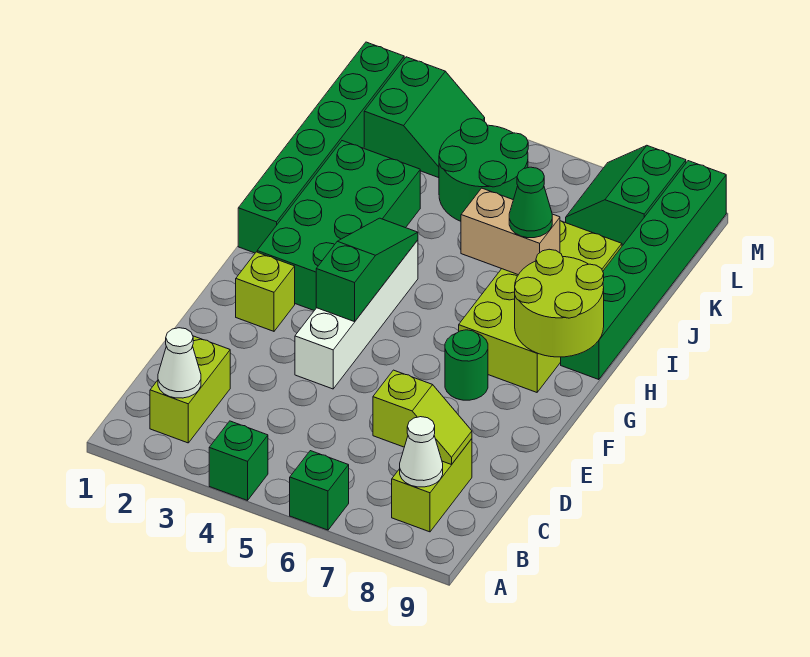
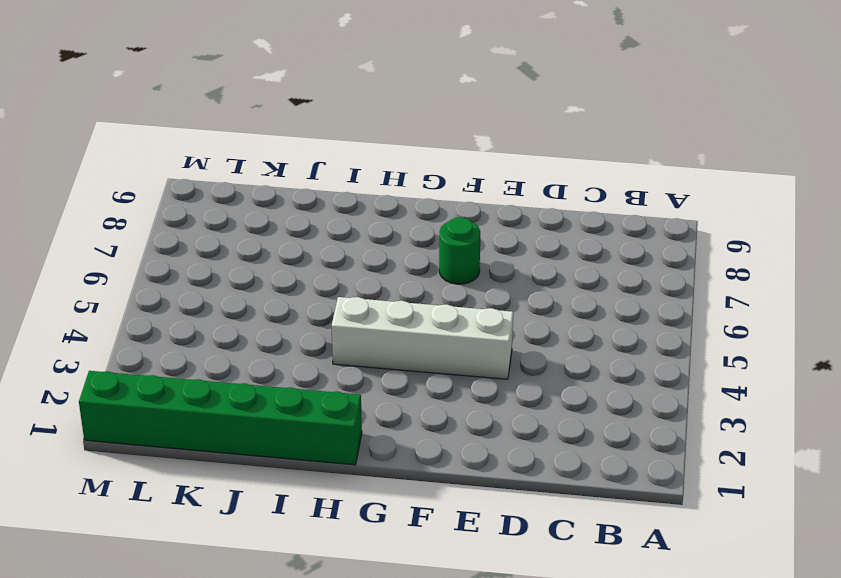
none -> green brick A4 level 1
none -> green brick A6 level 1
none -> lime brick B2:C2 level 1

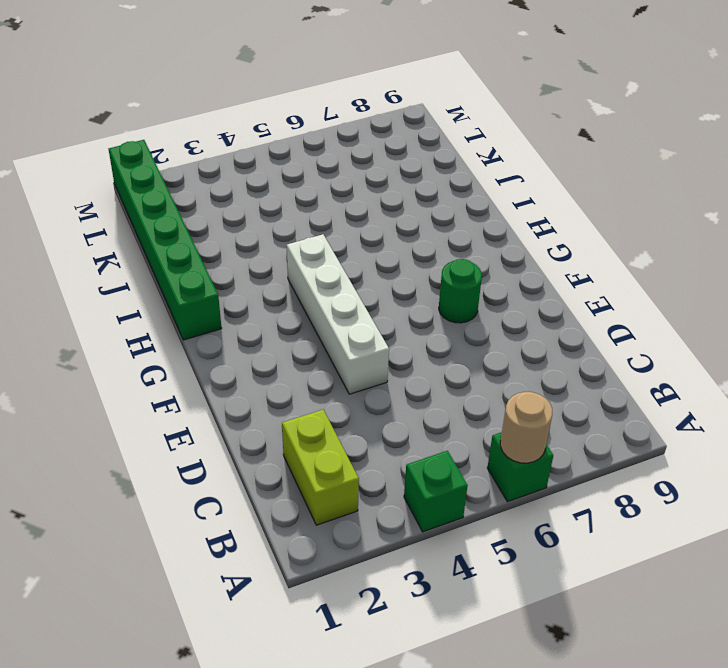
tan round brick A6 level 2 -> none
none -> lime brick B8:C8 level 1
none -> lime brick F2 level 1
none -> green brick G2:J3 level 1

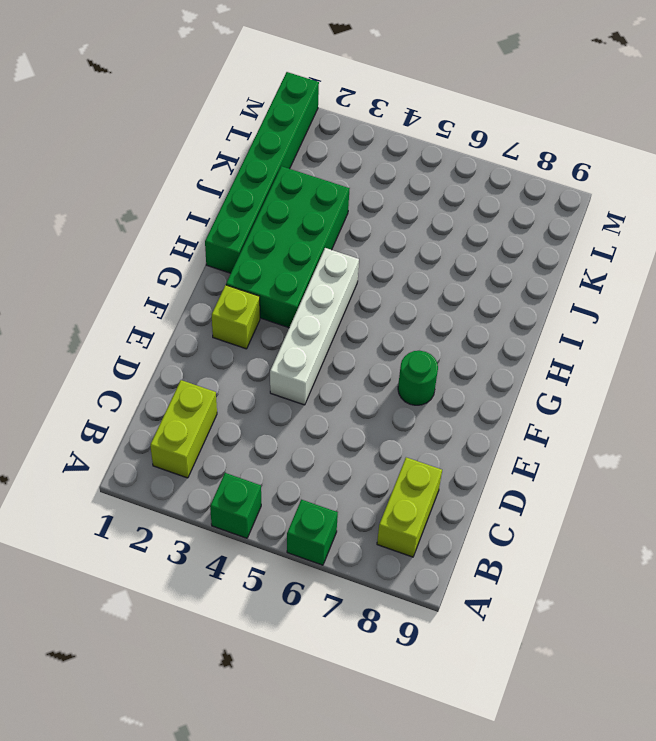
none -> lime brick G7:J8 level 1
none -> green brick H9:M9 level 1
none -> green round brick K4:L5 level 1

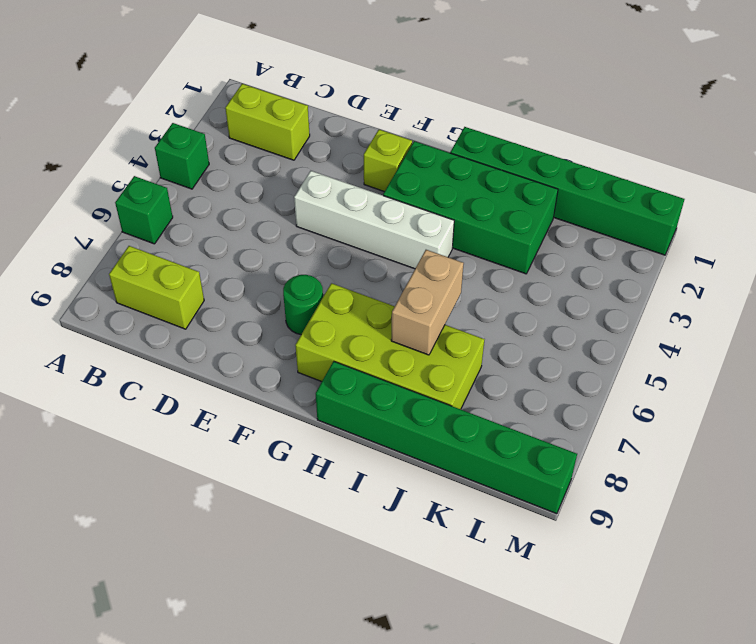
none -> green round brick K4:L5 level 1
none -> green slope L2:M3 level 1 top 2
none -> green slope L7:M8 level 1 top 8

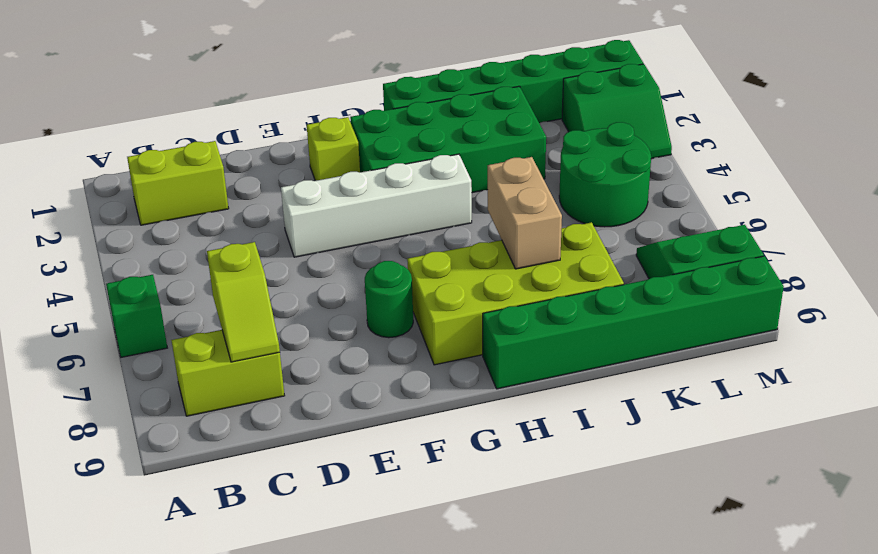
none -> green brick A4 level 1
none -> white cone B2 level 2
none -> white cone B8 level 2

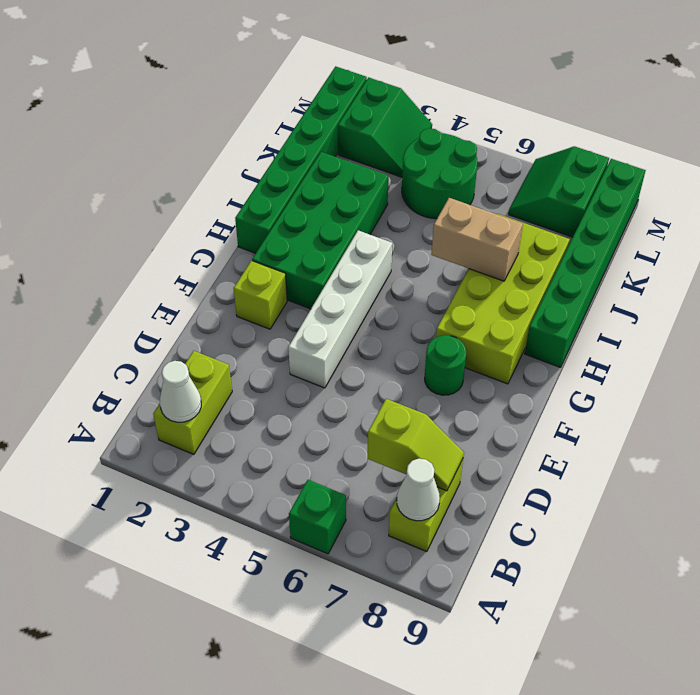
none -> green brick A4 level 1
none -> green slope F4:H4 level 2 top F
none -> lime round brick G8:H9 level 2

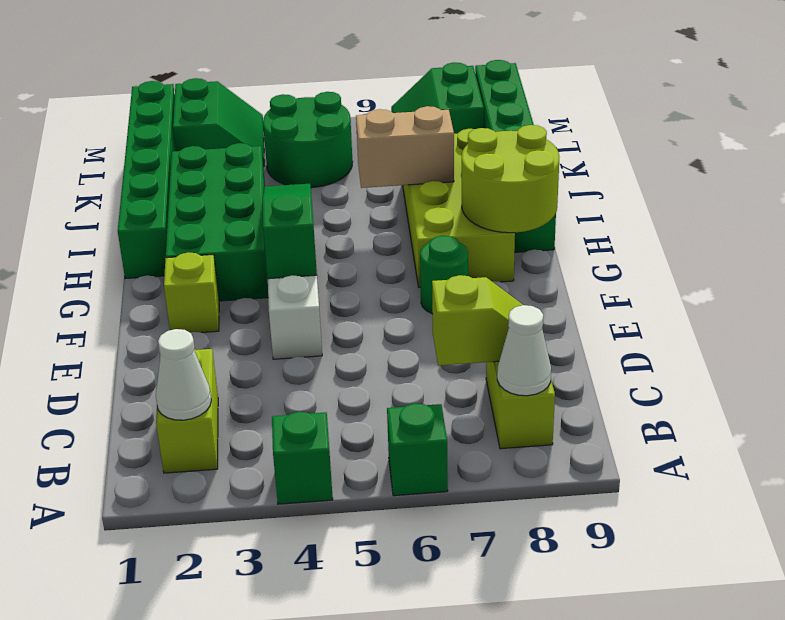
none -> green cone I7 level 3

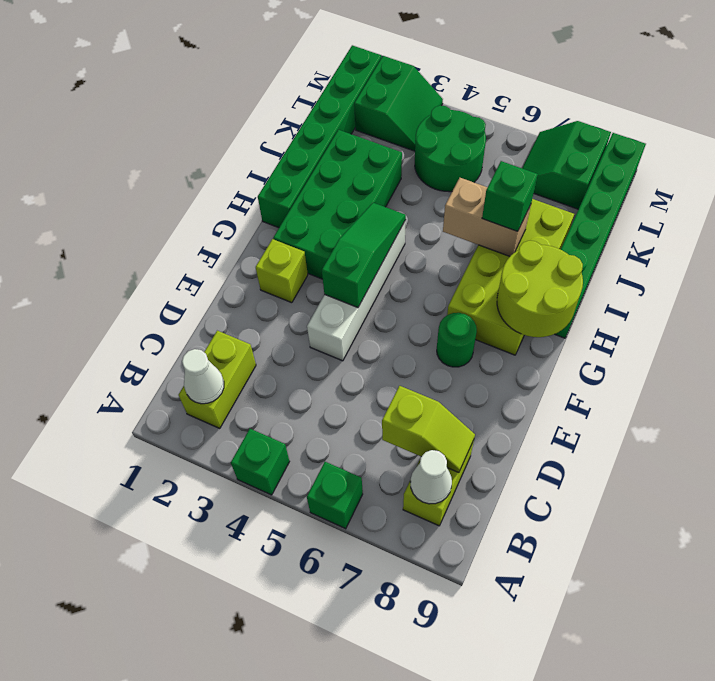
green brick I7 level 3 -> green cone I7 level 3

